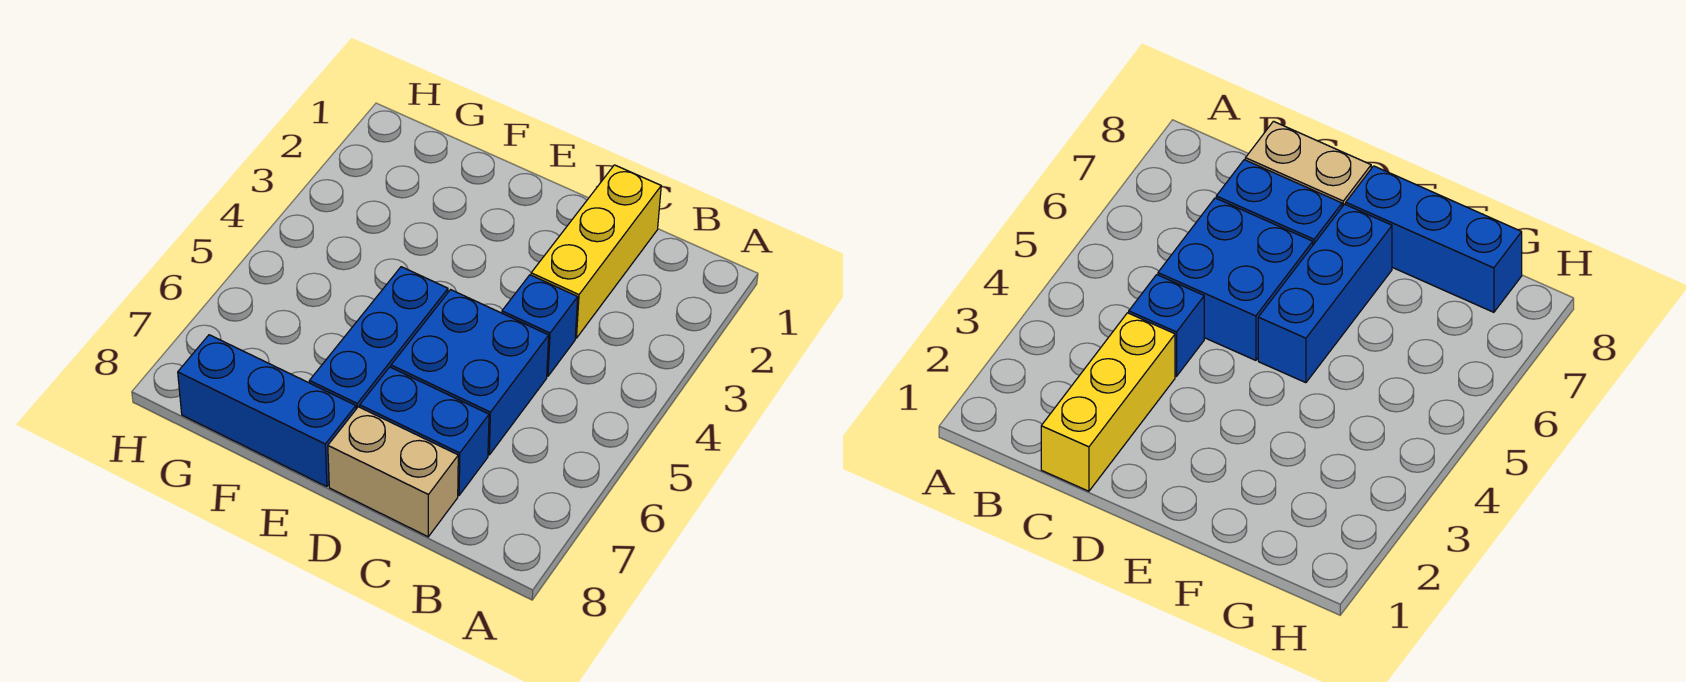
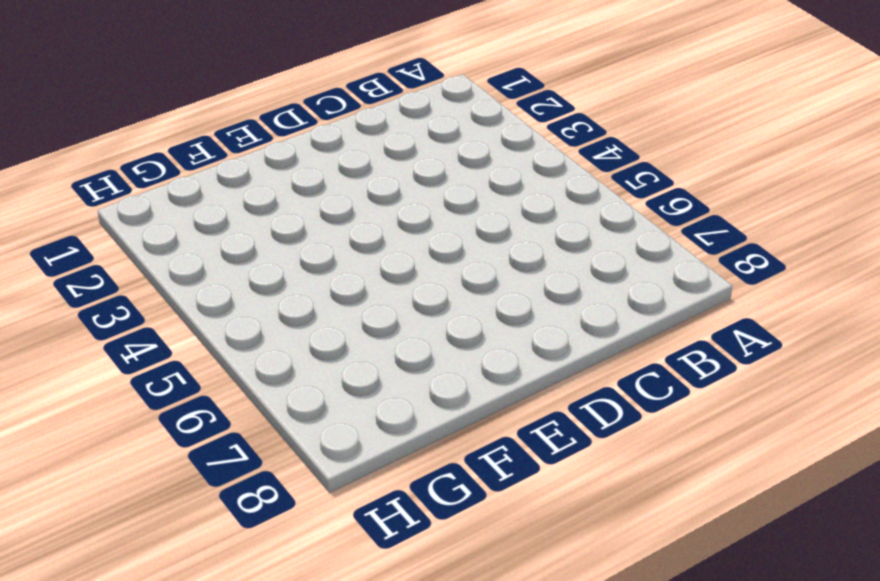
none -> yellow brick C1:C3 level 1
none -> blue brick C4 level 1

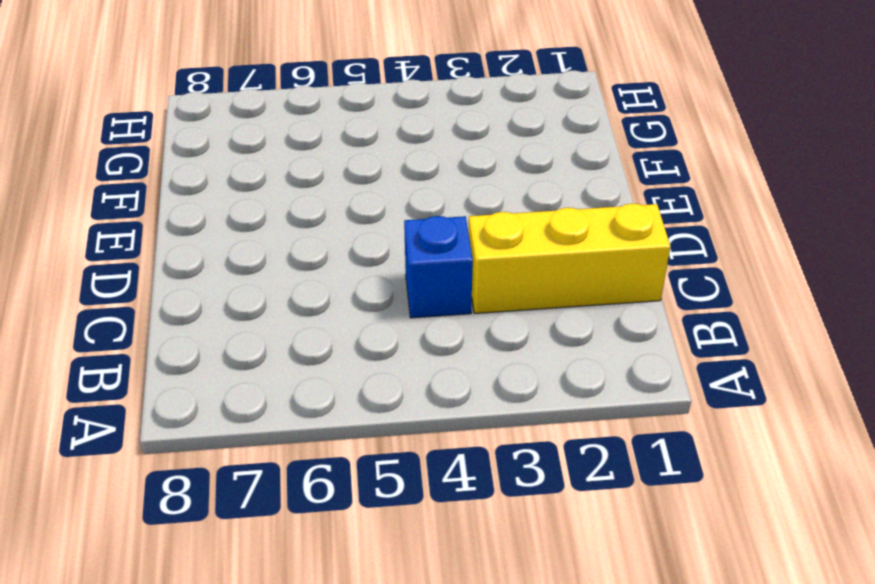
none -> blue brick C5:D6 level 1
none -> blue brick C7:D7 level 1

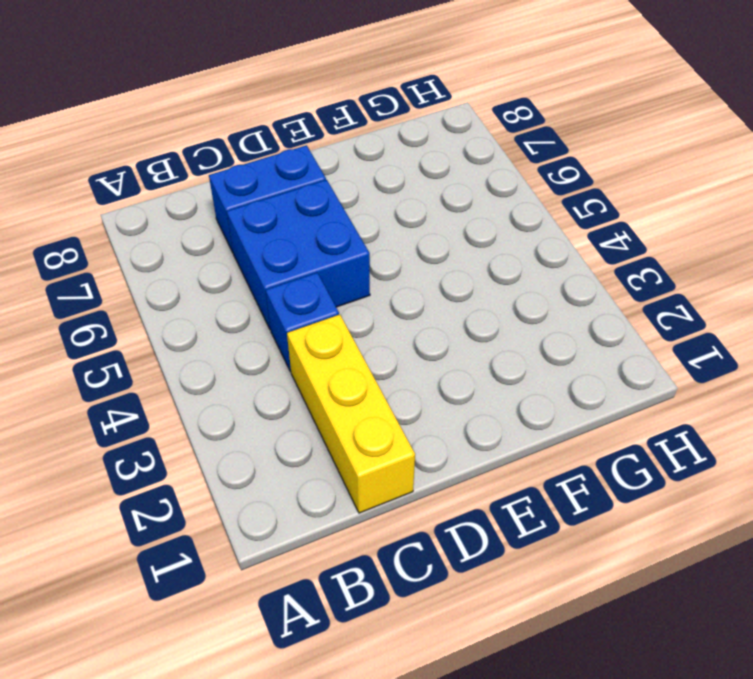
none -> tan brick C8:D8 level 1
none -> blue brick E5:E7 level 1

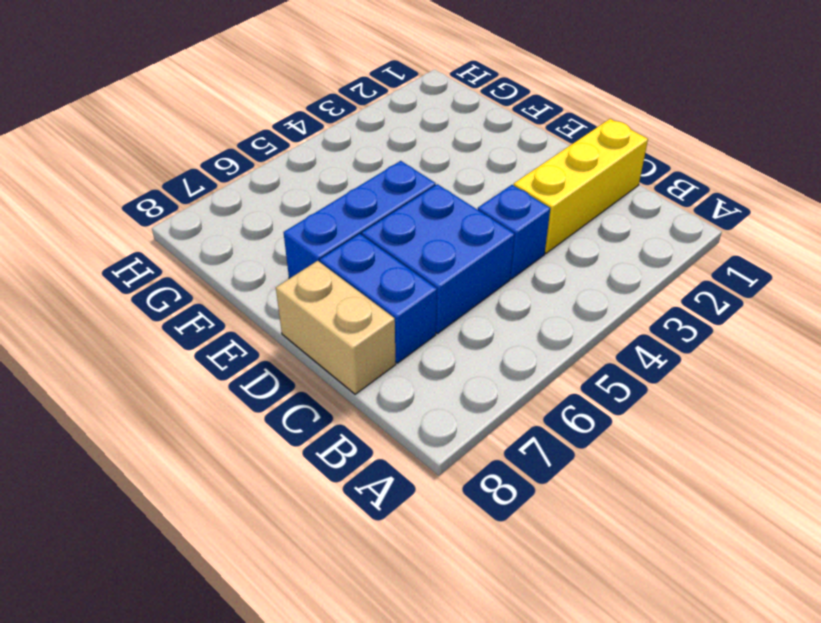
none -> blue brick E8:G8 level 1

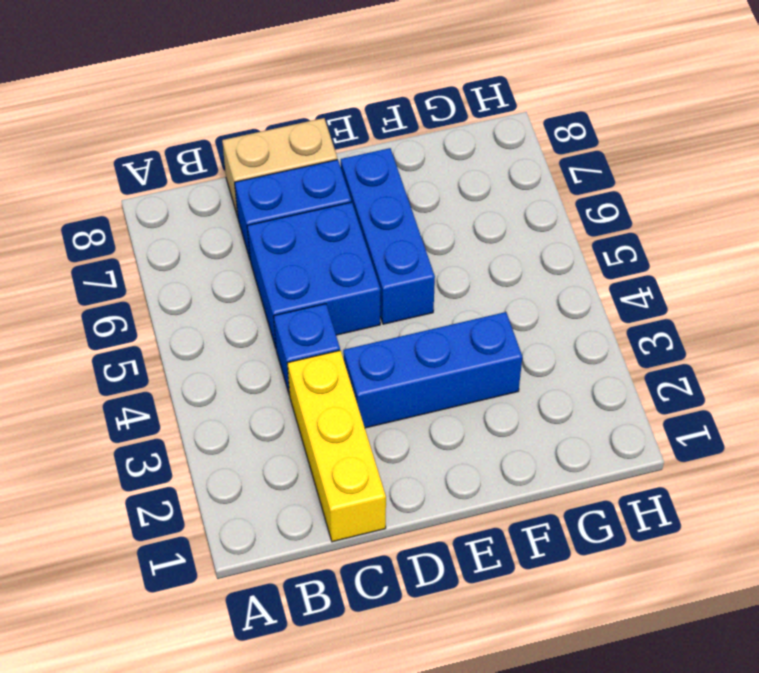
blue brick D3:F3 level 1 -> blue brick E8:G8 level 1

